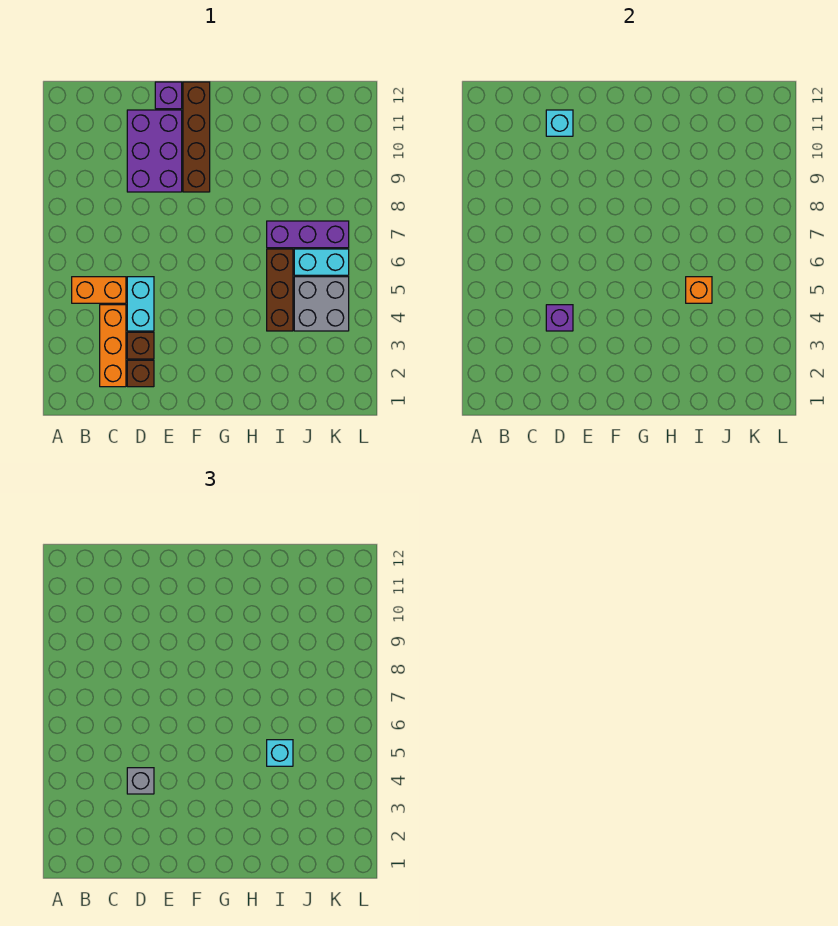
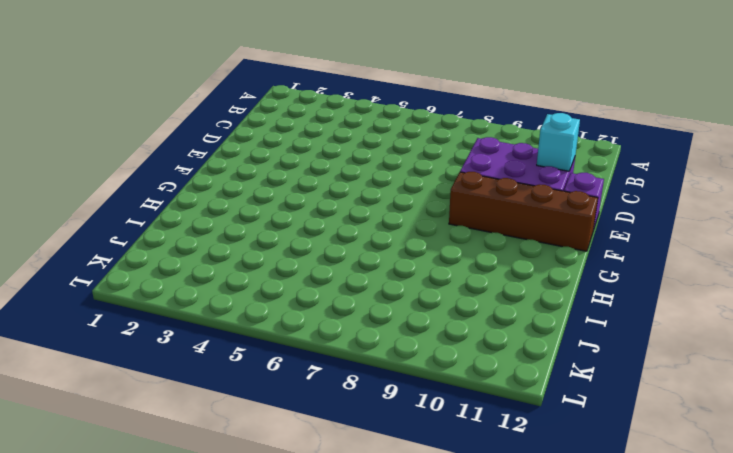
none -> orange brick B5:C5 level 1
none -> orange brick C2:C4 level 1
none -> brown brick D2 level 1

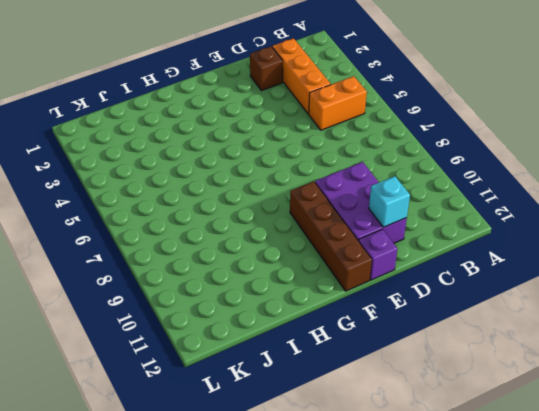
none -> brown brick D3 level 1
none -> cyan brick D4:D5 level 1
none -> brown brick I4:I6 level 1

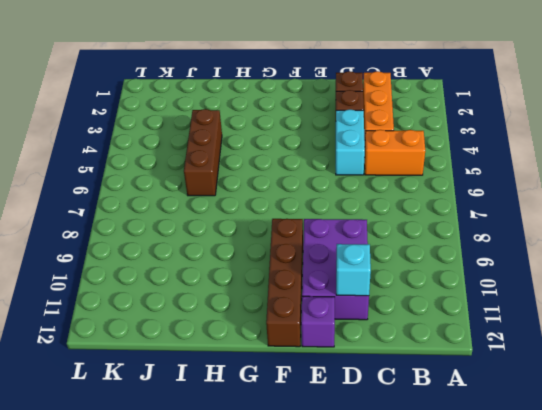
none -> purple brick I7:K7 level 1
none -> grey brick J4:K5 level 1
none -> cyan brick J6:K6 level 1

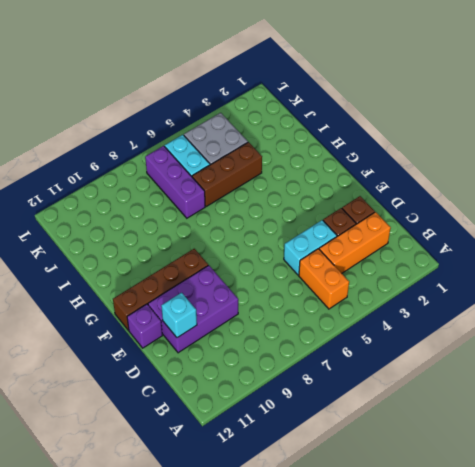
none -> purple brick D4 level 2
none -> orange brick I5 level 2
none -> grey brick D4 level 3

